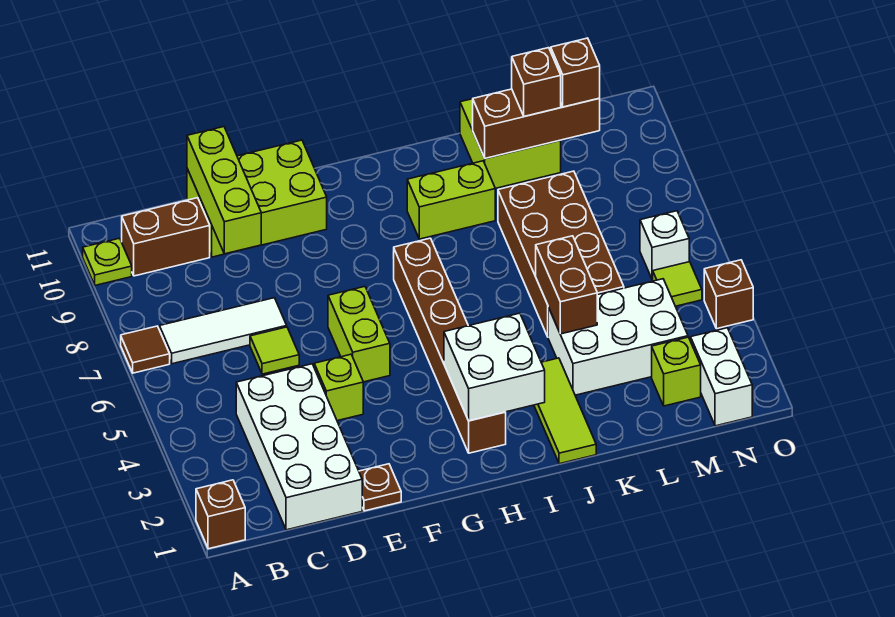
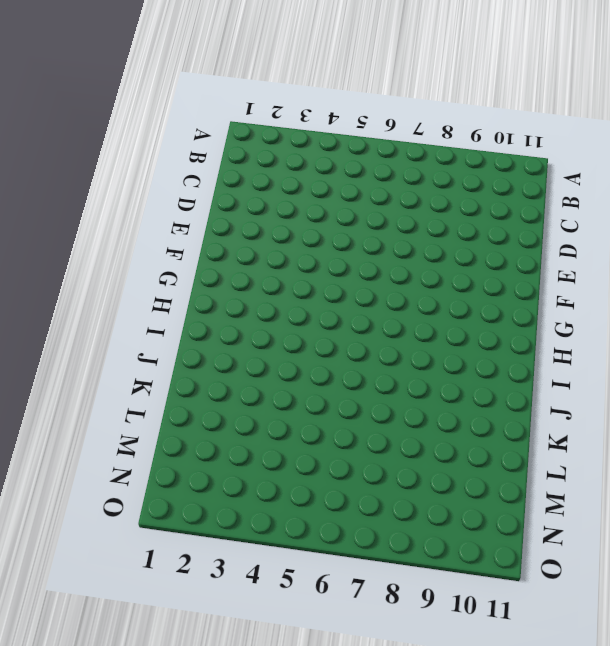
none -> brown brick A1 level 1
none -> brown tile A7 level 1
none -> lime plate A10 level 1

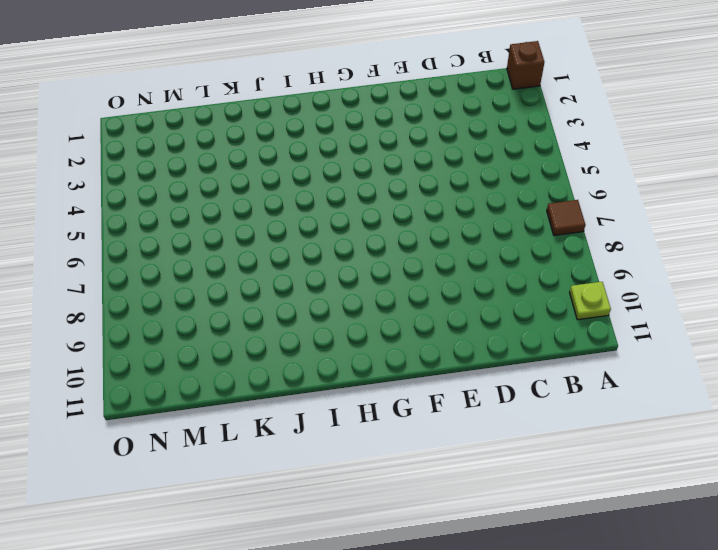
none -> white tile B7:D7 level 1
none -> brown brick B10:C10 level 1
none -> white brick C1:D4 level 1

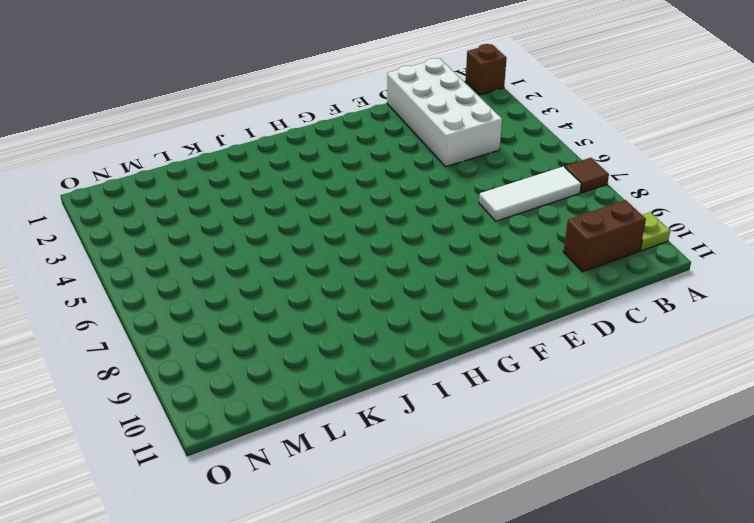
none -> lime tile D6 level 1
none -> lime brick D10:F11 level 1
none -> brown plate E1 level 1

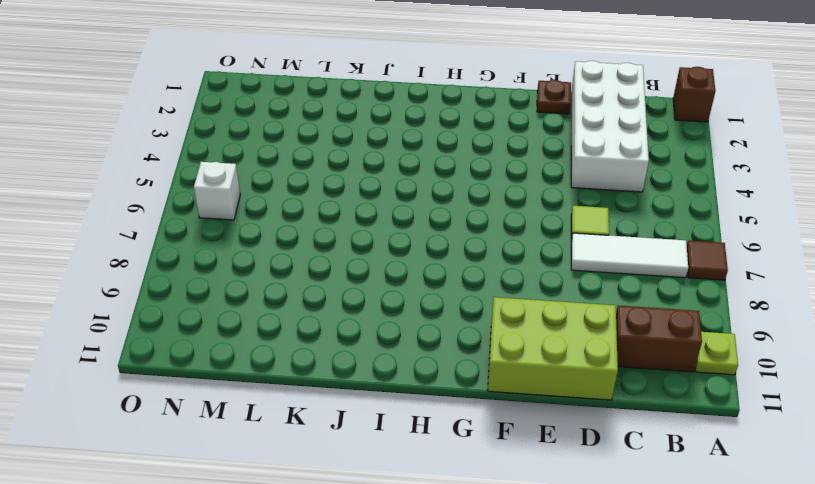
none -> lime brick E4 level 1
none -> lime brick F5:F6 level 1
none -> brown brick H2:H7 level 1

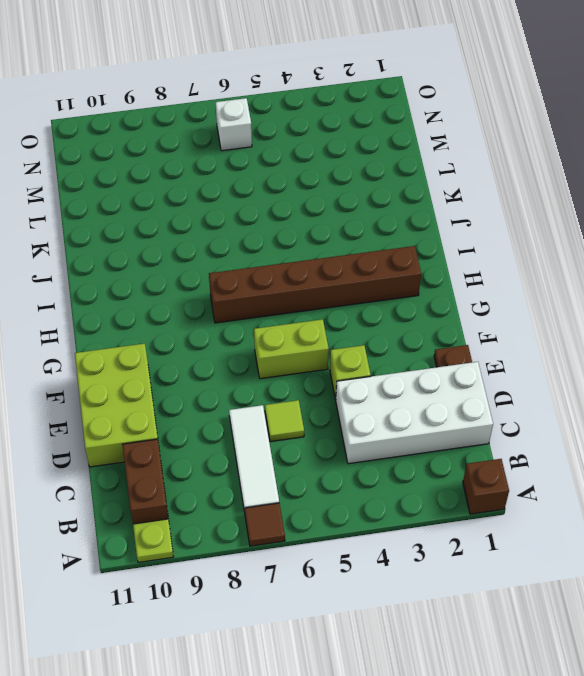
none -> lime brick I9:J9 level 1
none -> lime tile J1:J3 level 1
none -> white brick K3:M4 level 1

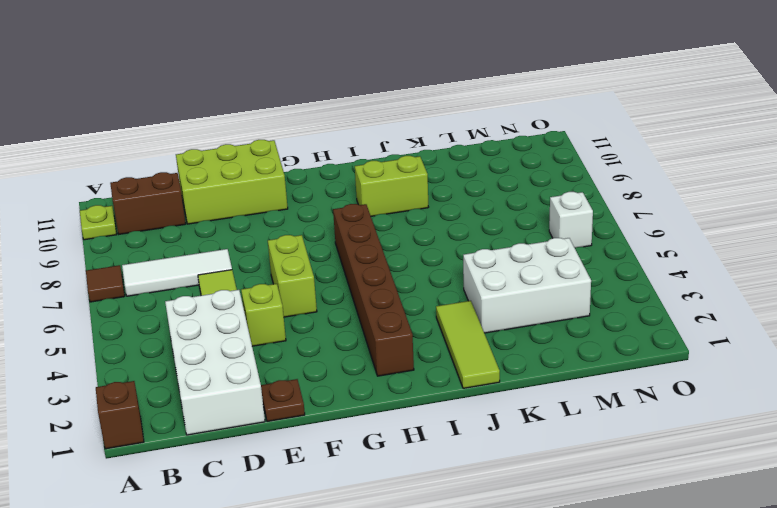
none -> brown brick K5:L8 level 1
none -> lime brick K10:L11 level 1
none -> lime brick M2 level 1

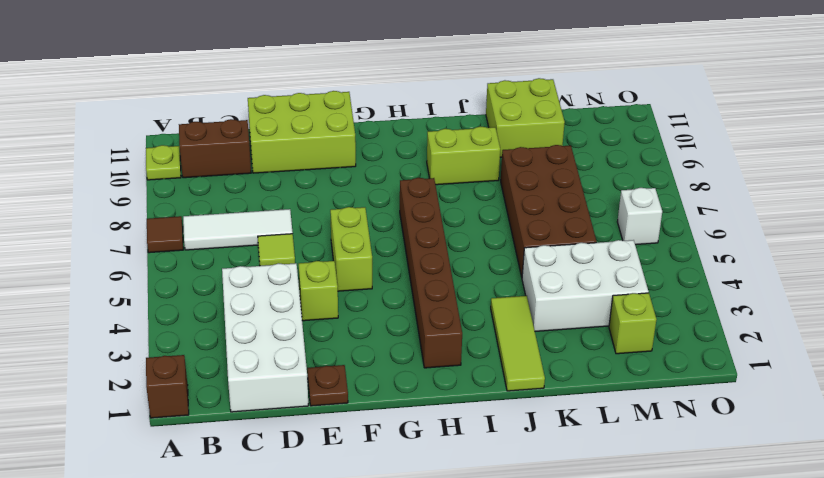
none -> white brick N1:N2 level 1
none -> lime tile N5 level 1
none -> brown brick O4 level 1

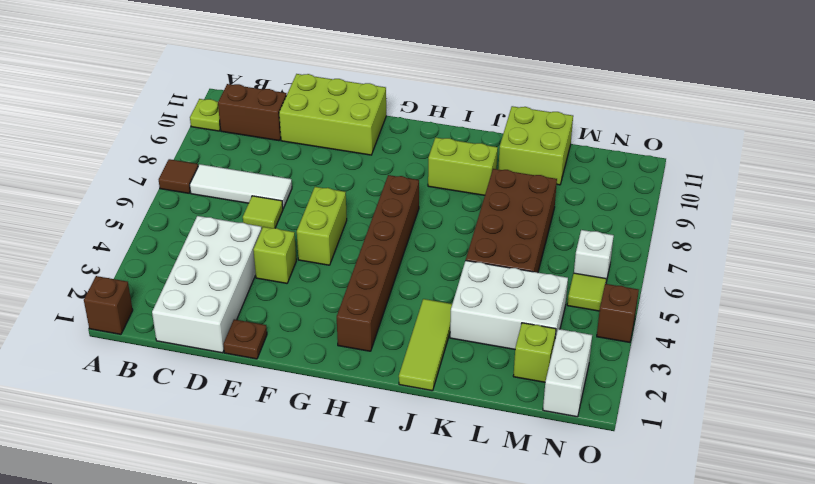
none -> lime brick D9:D11 level 2
none -> white brick H2:I3 level 2
none -> brown brick K4:K5 level 2

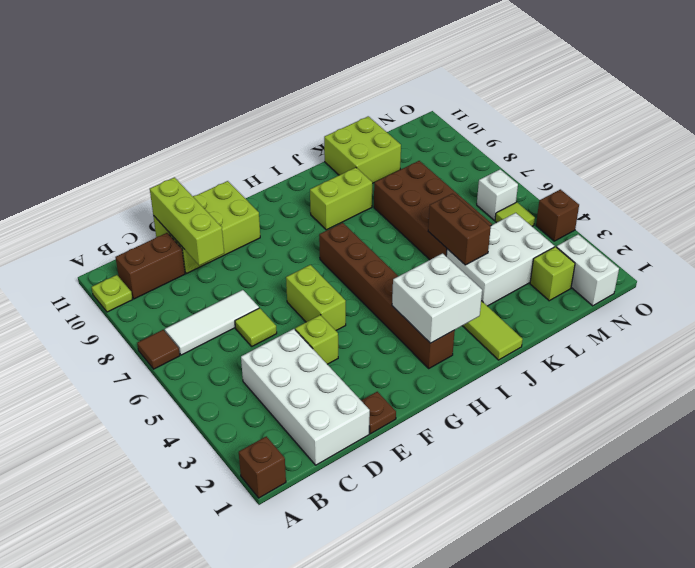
none -> brown brick K10:M10 level 2
none -> brown brick L10 level 3
none -> brown brick M10 level 3

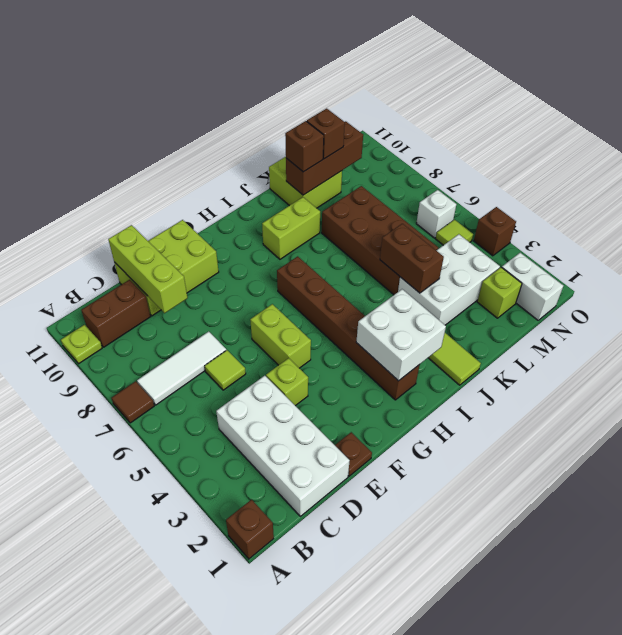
brown brick K10 level 3 -> brown brick M10 level 3

